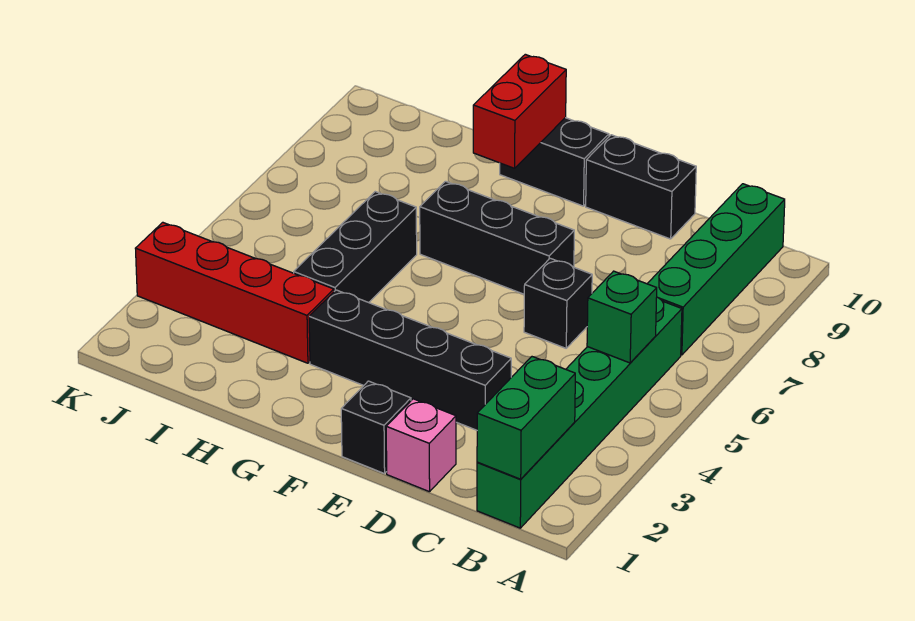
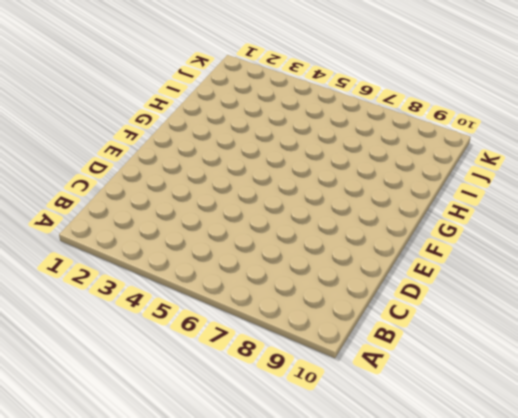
none -> green brick B1:B6 level 1
none -> green brick B7:B10 level 1
none -> pink brick D1 level 1

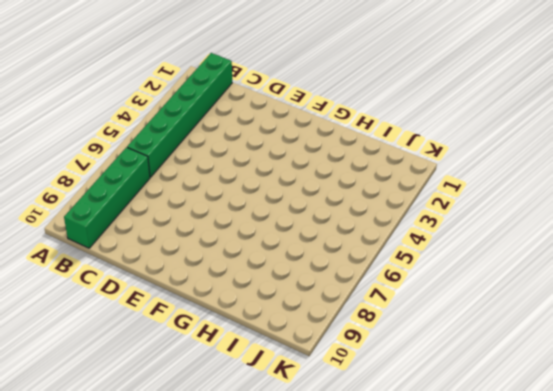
none -> pink brick D1 level 1
none -> black brick D3:G3 level 1
none -> black brick D6 level 1

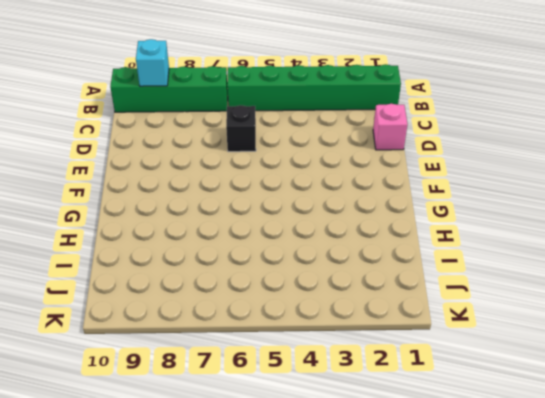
cyan brick B9 level 2 -> none
none -> black brick D3:G3 level 1
none -> black brick D10:E10 level 1
none -> black brick E1 level 1

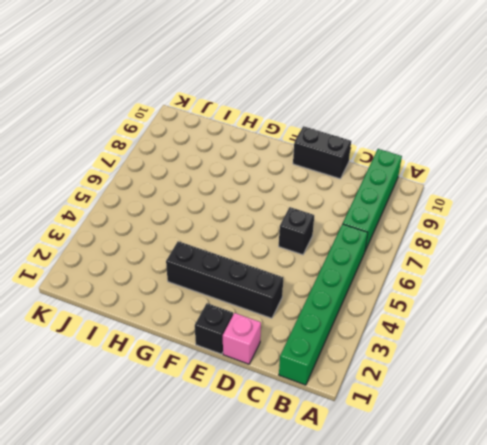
none -> black brick E7:G7 level 1
none -> black brick F10:G10 level 1
none -> red brick H3:K3 level 1

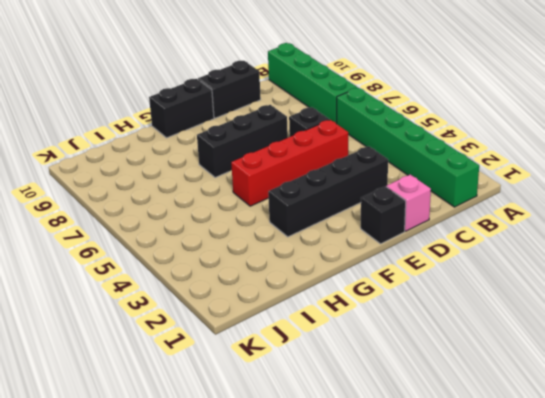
red brick D5:G5 level 1 -> red brick H3:K3 level 1
none -> black brick H4:H6 level 1
none -> green brick B1:B2 level 2
none -> green brick B5 level 2

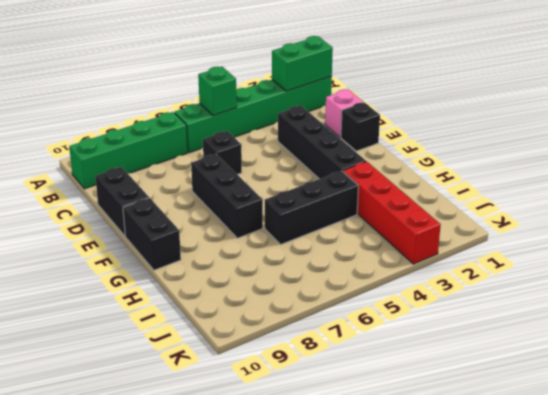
none -> red brick G9:G10 level 2

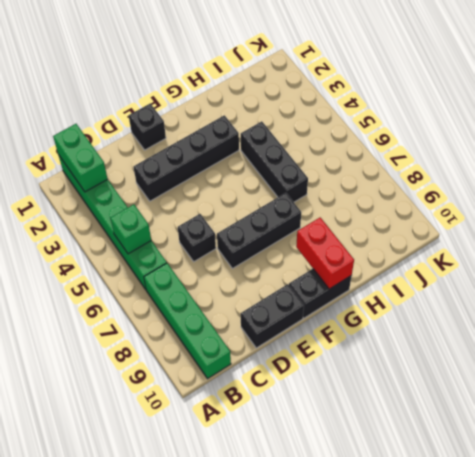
none -> pink brick D1 level 1
none -> red brick H3:K3 level 1

